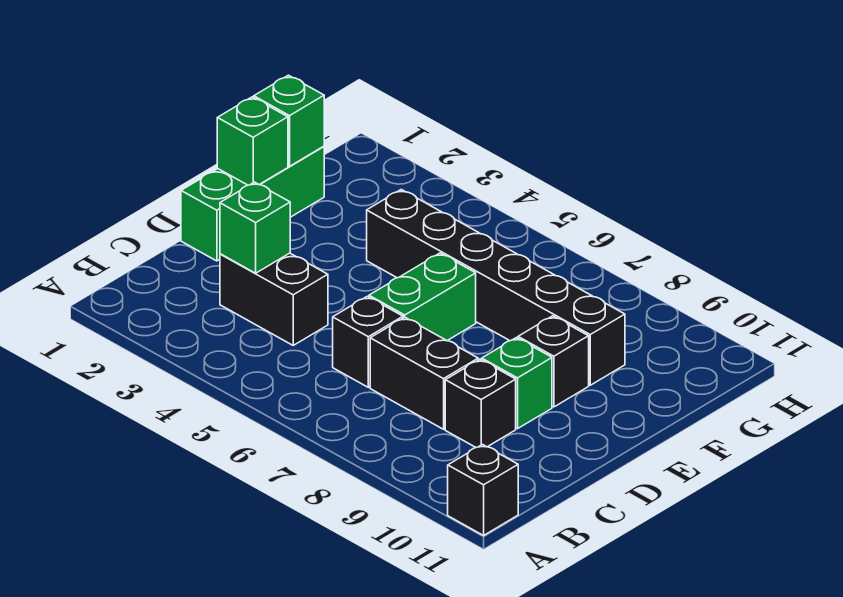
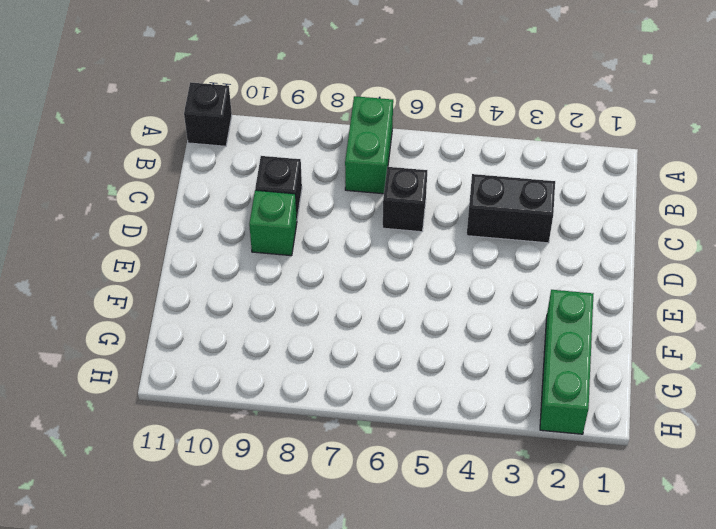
green brick A7:B7 level 1 -> green brick D6:E6 level 1
green brick F2:H2 level 1 -> green brick D1:F1 level 1
none -> black brick C7:C8 level 1
none -> black brick E9 level 1
none -> black brick F4:F9 level 1

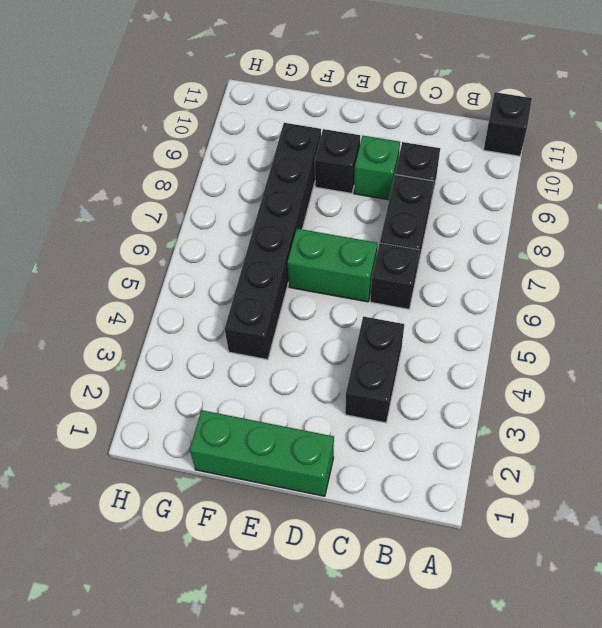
none -> green brick C3 level 2
none -> green brick E1 level 2
none -> green brick F1 level 2

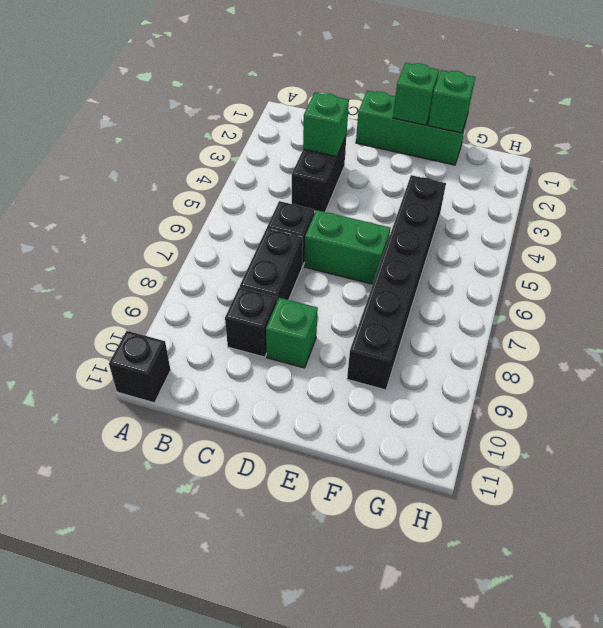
none -> black brick E9 level 1

